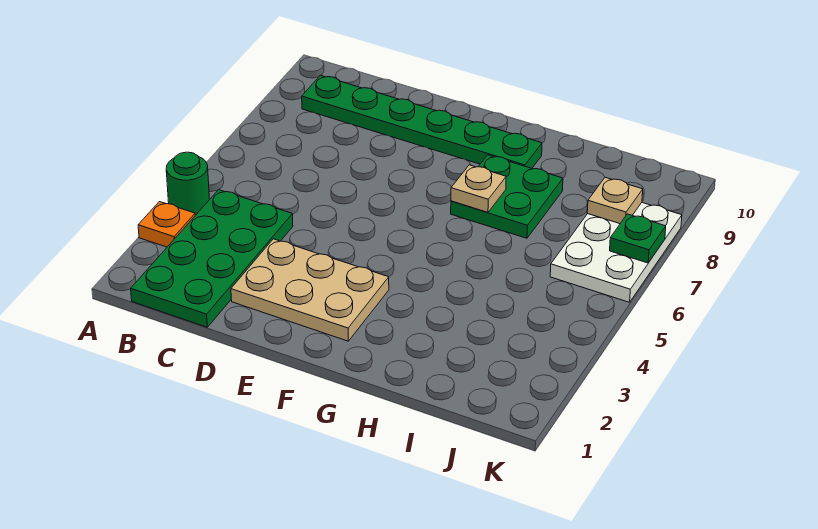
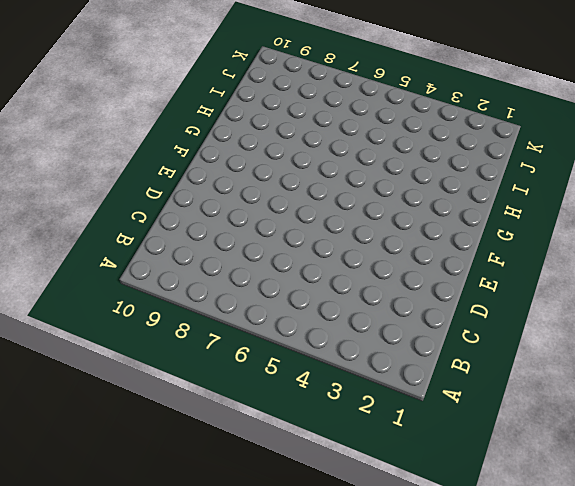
none -> orange plate A3 level 1
none -> green round brick A4 level 1

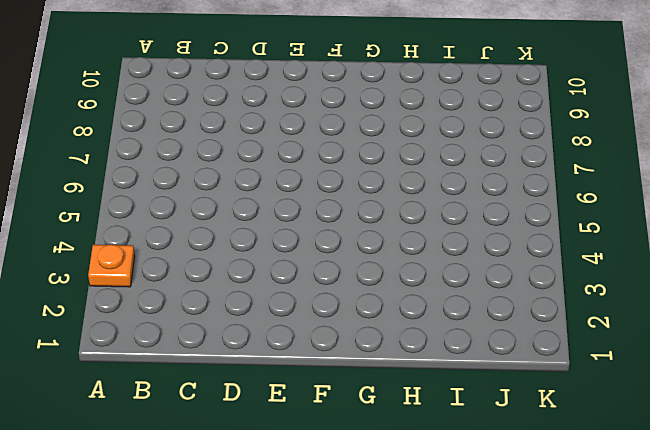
none -> green round brick A4 level 1
none -> green plate B1:C4 level 1

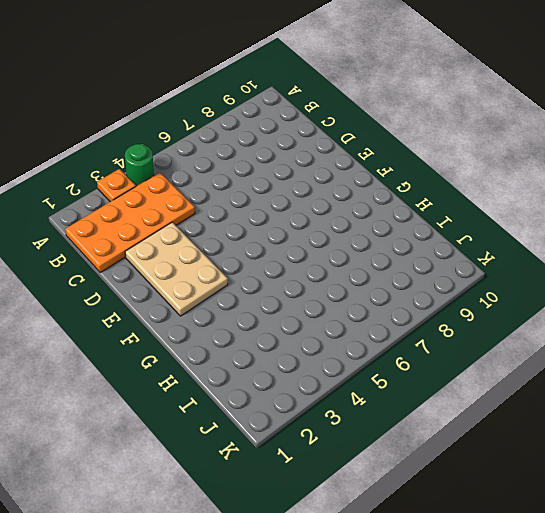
orange plate B1:C4 level 1 -> green plate B1:C4 level 1
none -> green plate B9:G9 level 1
none -> green plate G7:H8 level 1

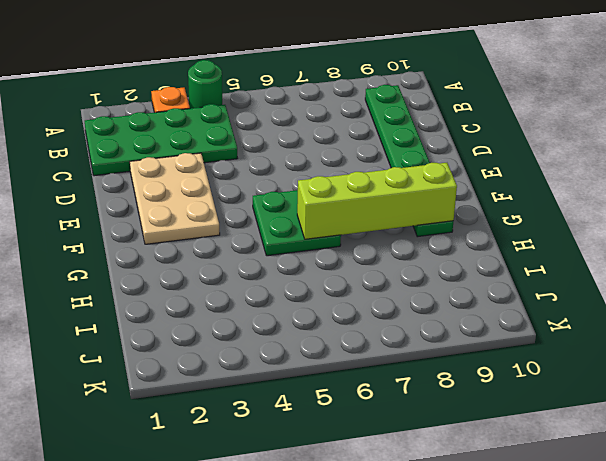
green plate F5:G6 level 1 -> green plate G7:H8 level 1
lime brick G6:G9 level 2 -> tan plate G7 level 2
none -> white plate J6:K8 level 1
none -> tan plate J8 level 2

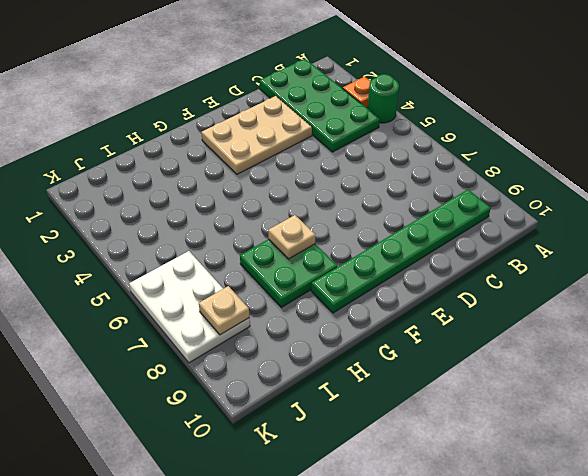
none -> green plate K7 level 2

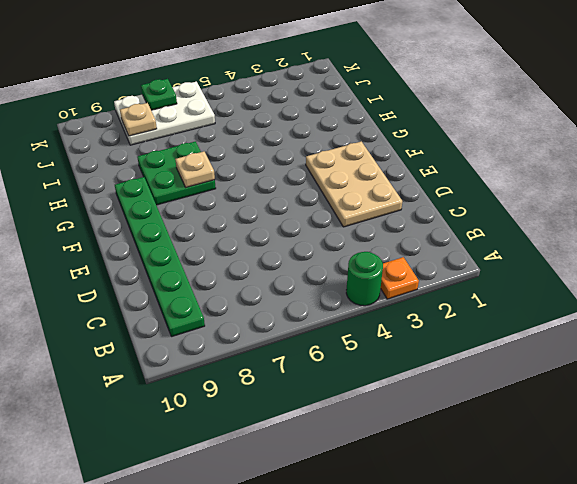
none -> green plate B1:C4 level 1

